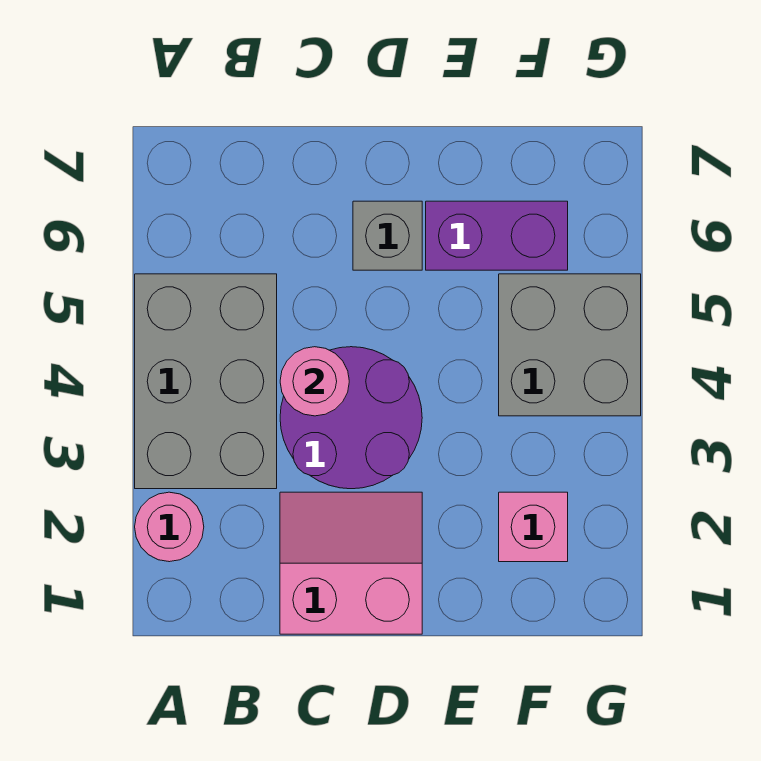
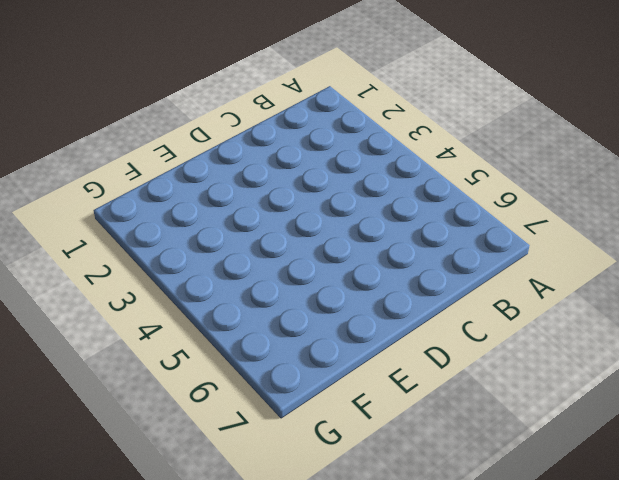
none -> pink round brick A2 level 1
none -> grey brick A3:B5 level 1

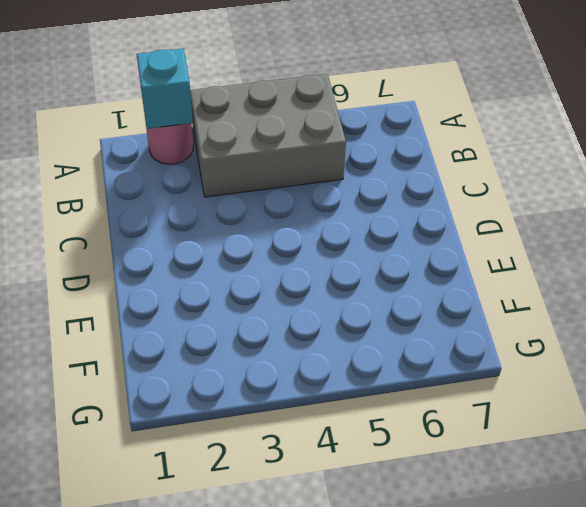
cyan brick A2 level 2 -> none
none -> pink slope C1:D2 level 1 top 1
none -> purple round brick C3:D4 level 1

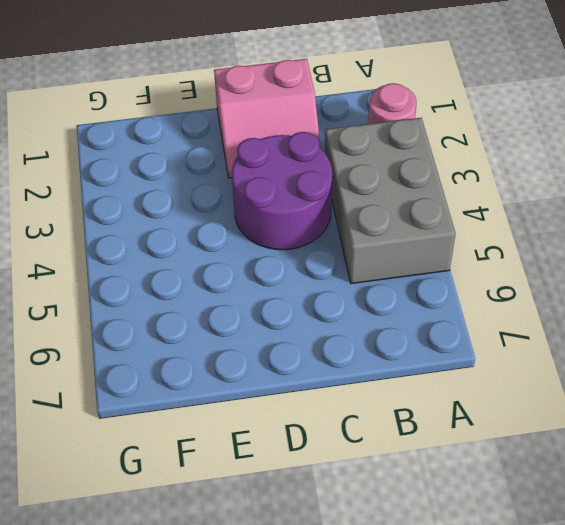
none -> grey brick D6 level 1
none -> purple brick E6:F6 level 1

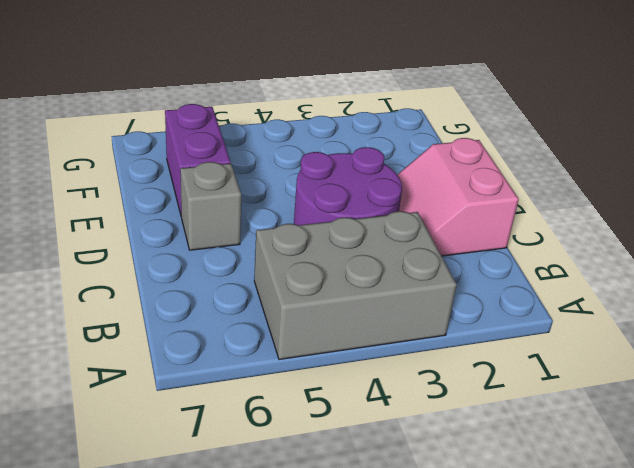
none -> pink round brick A2 level 1
none -> pink brick F2 level 1

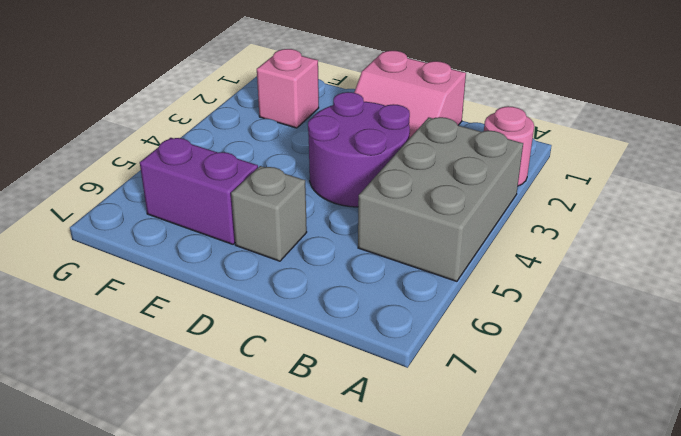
none -> grey brick F4:G5 level 1
none -> pink round brick C4 level 2

